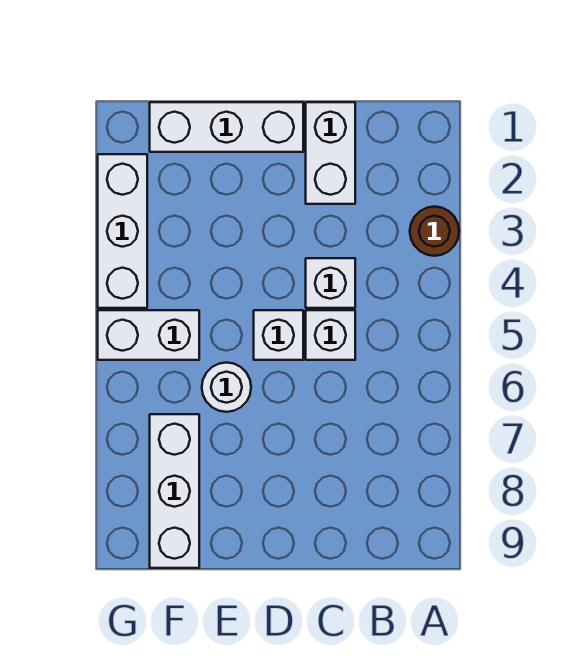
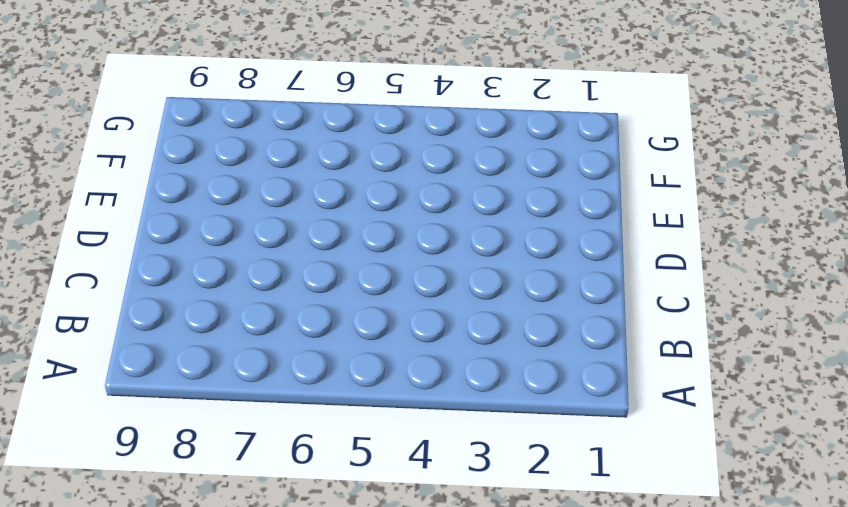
none -> brown round brick A3 level 1
none -> white brick C1:C2 level 1

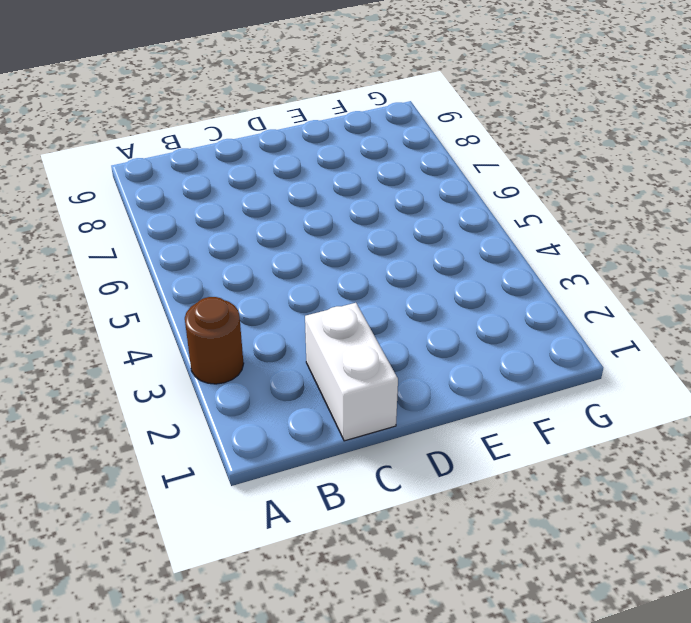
none -> white brick C4 level 1
none -> white brick C5 level 1

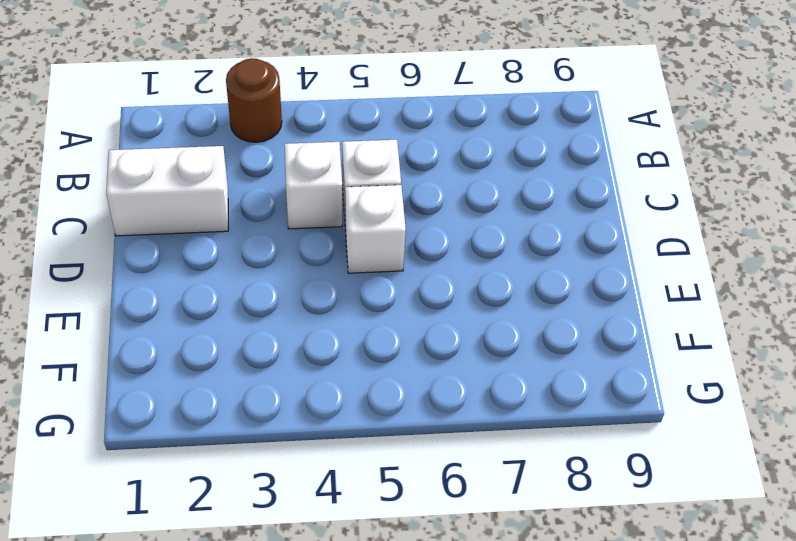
none -> white brick D1:F1 level 1
none -> white round brick E6 level 1

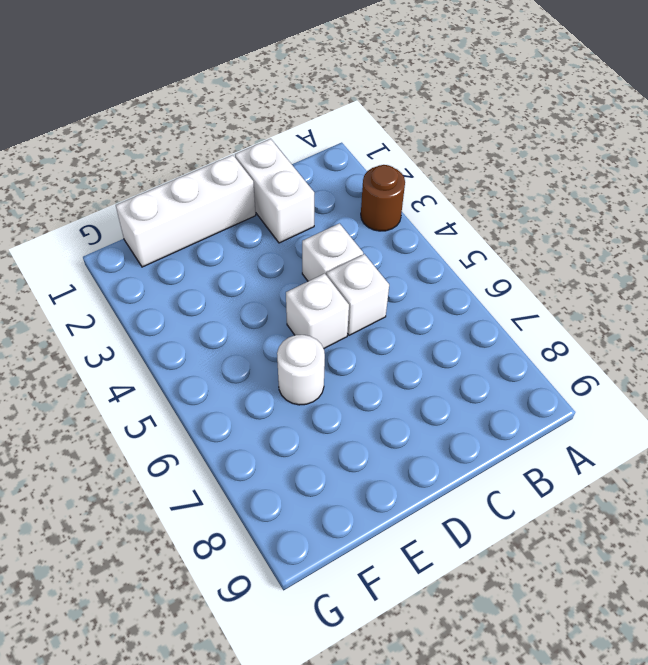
none -> white brick F5:G5 level 1
none -> white brick F7:F9 level 1

